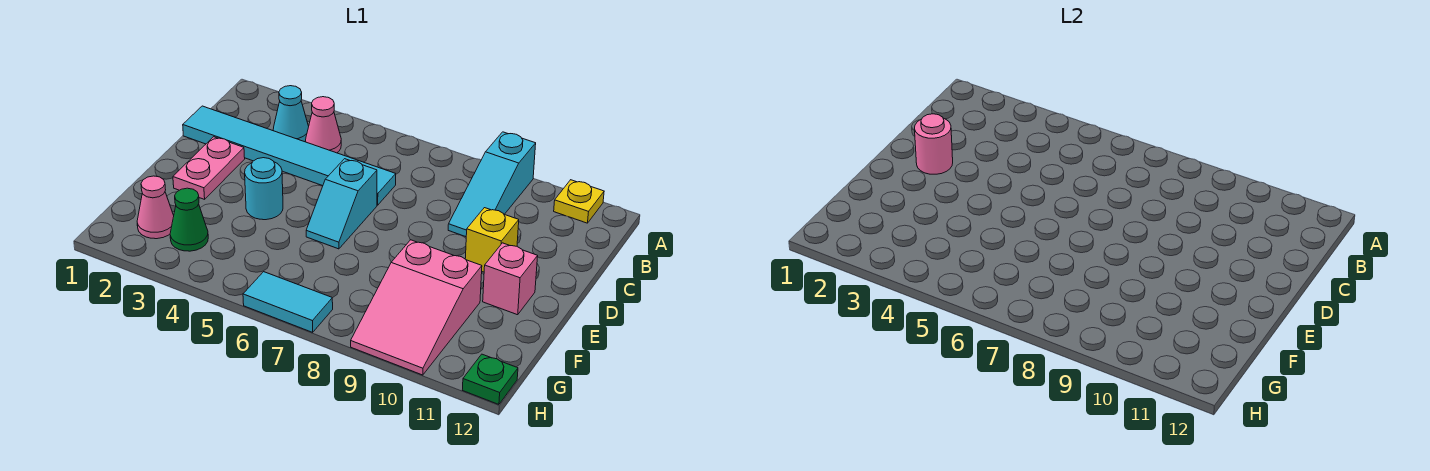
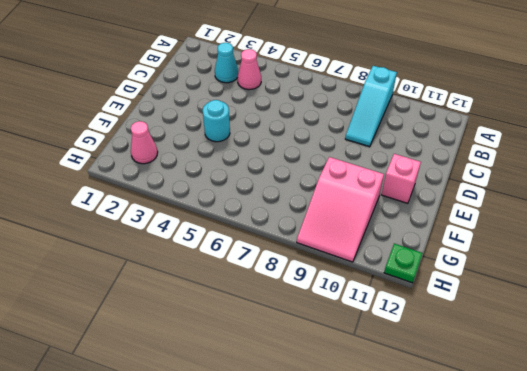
none -> yellow plate A11 level 1
none -> cyan tile C1:C6 level 1
none -> pink plate D2:E2 level 1

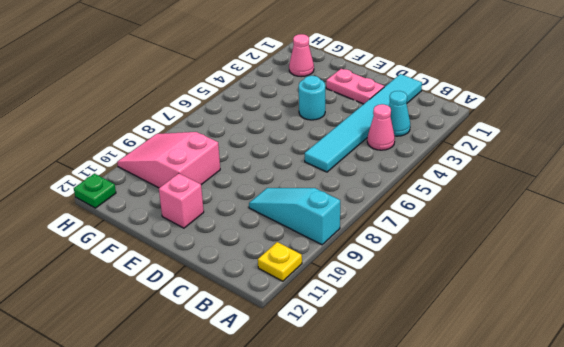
none -> cyan slope D6:E6 level 1 top D
none -> yellow brick D10 level 1
none -> green cone G3 level 1

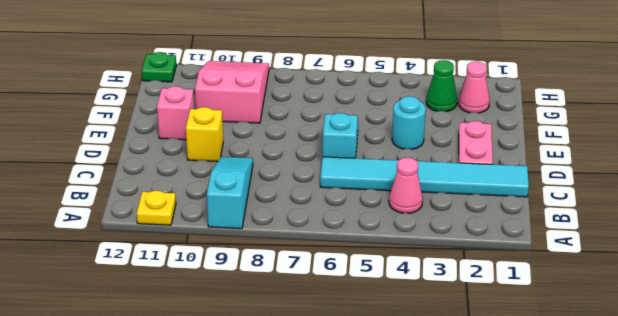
none -> cyan cone B3 level 1
none -> cyan tile H6:H7 level 1
none -> pink round brick D2 level 2

